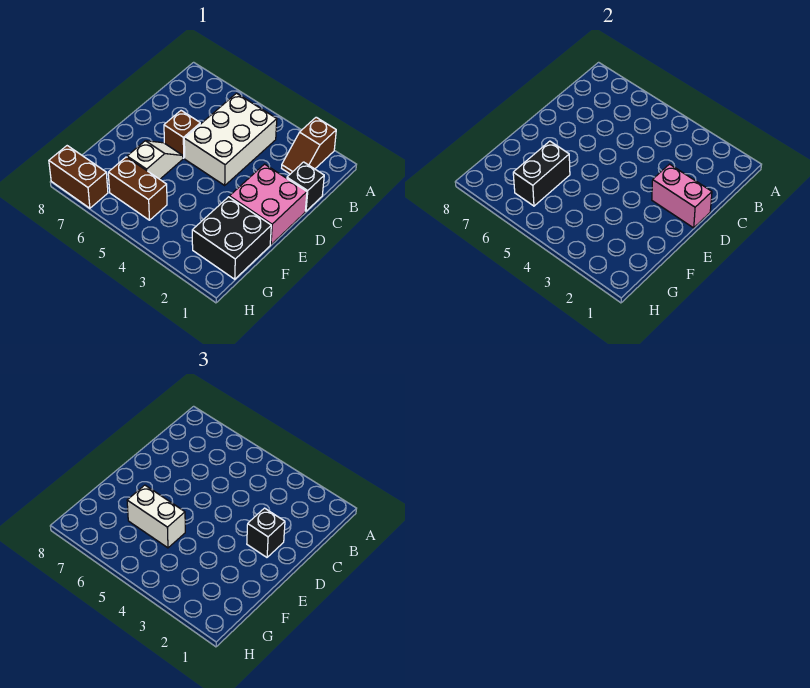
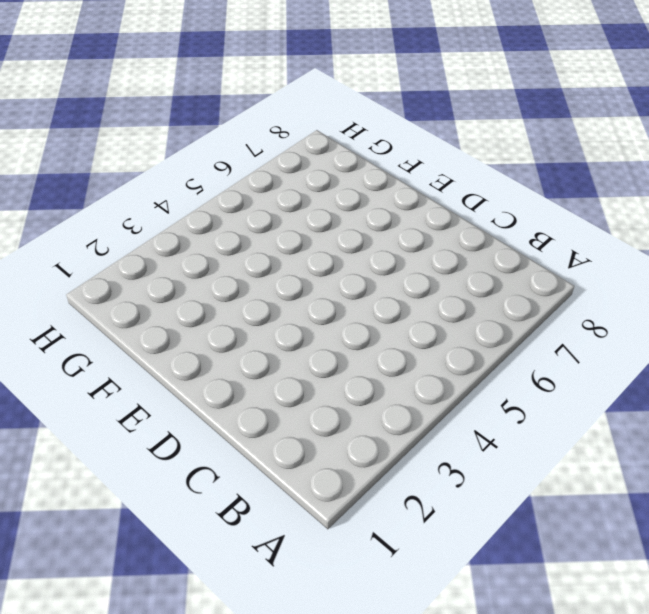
none -> brown slope A2:B2 level 1 top A
none -> white brick B4:D5 level 1
none -> black brick C1 level 1

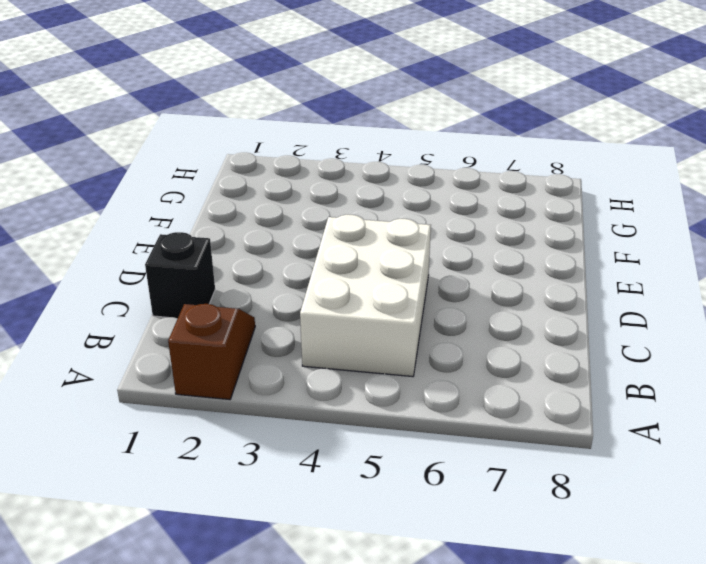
none -> pink brick D1:E2 level 1
none -> brown brick D6 level 1
none -> white slope E6:F6 level 1 top F

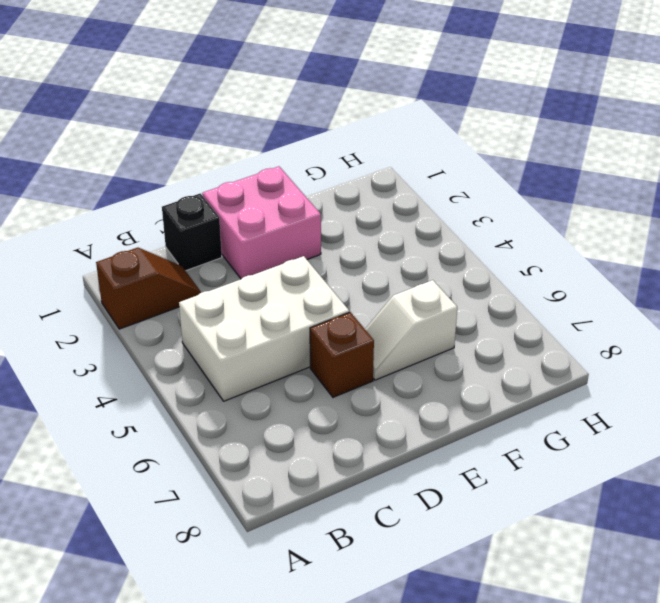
none -> black brick F1:G2 level 1
none -> brown brick G5:G6 level 1
none -> brown brick H7:H8 level 1

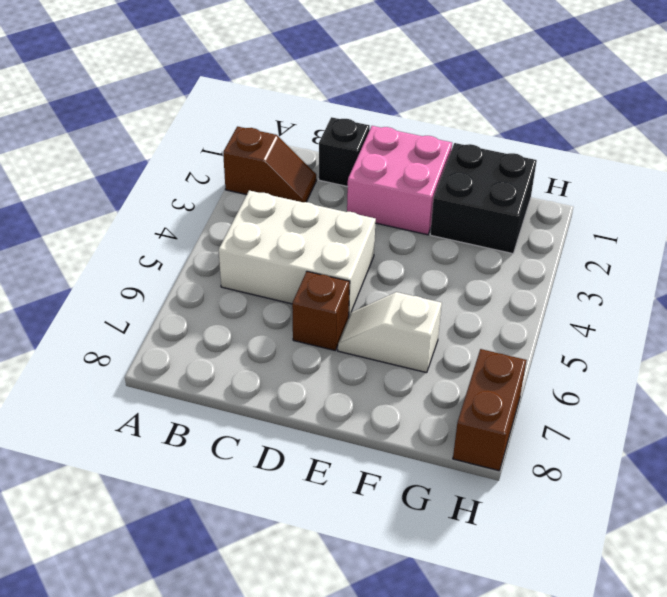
none -> brown brick G5:G6 level 1
none -> pink brick D1:D2 level 2
none -> black brick F6:G6 level 2

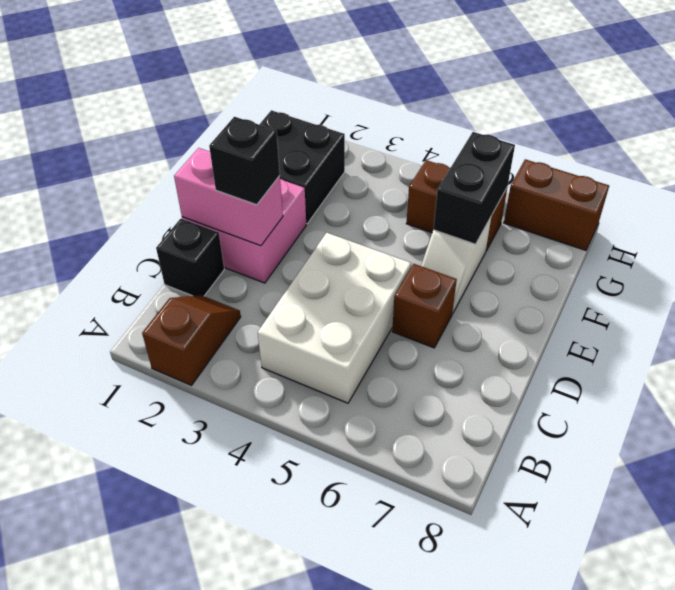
none -> white brick F5:F6 level 3

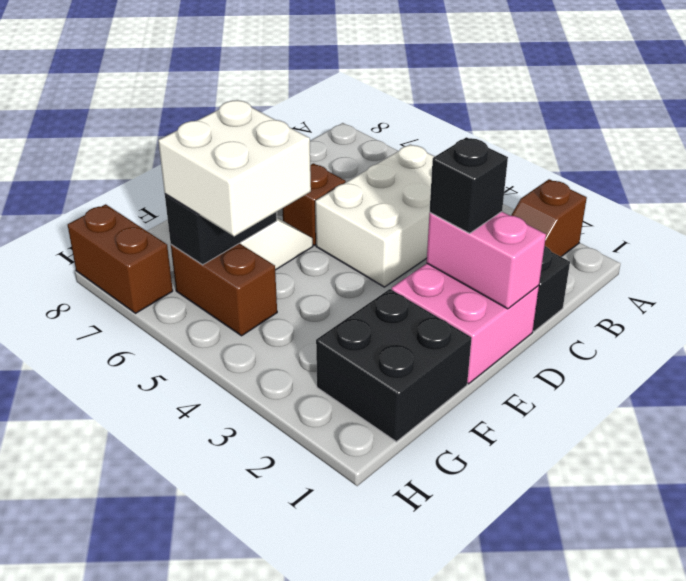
white brick F5:G6 level 3 -> white brick F5:F6 level 3

